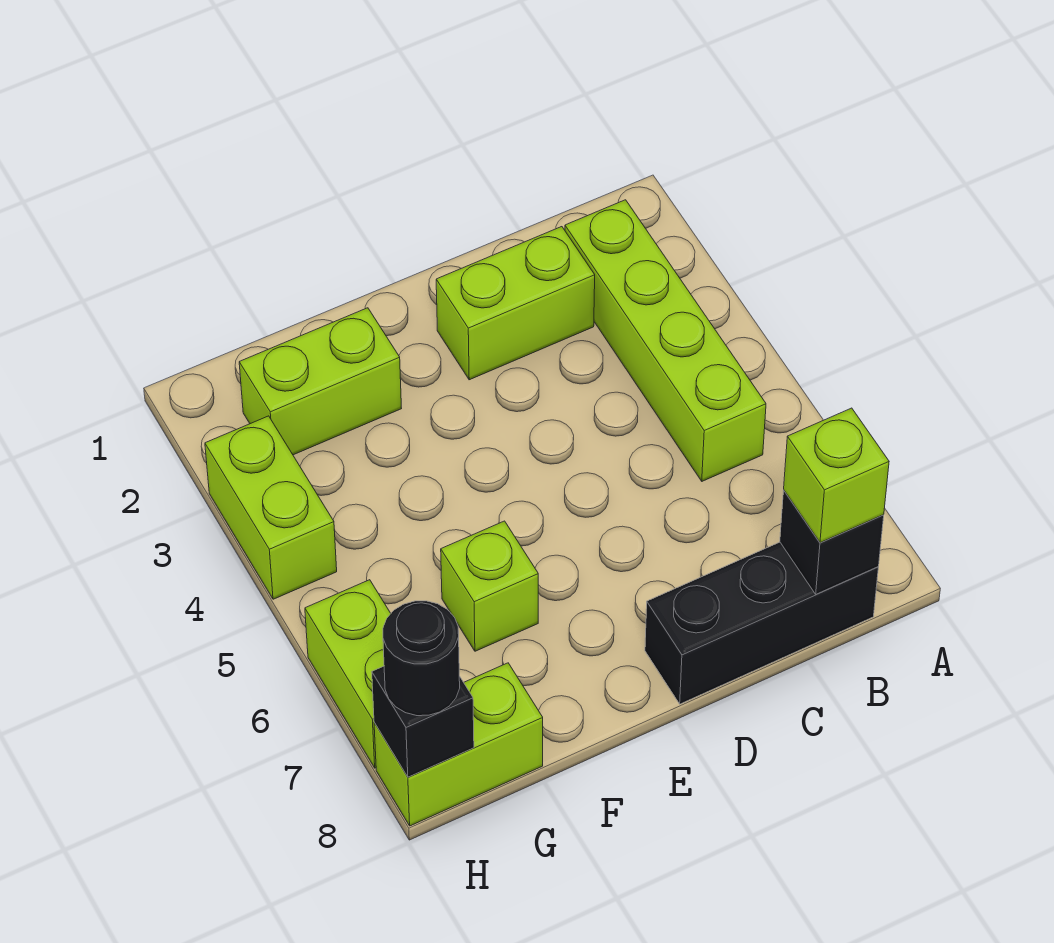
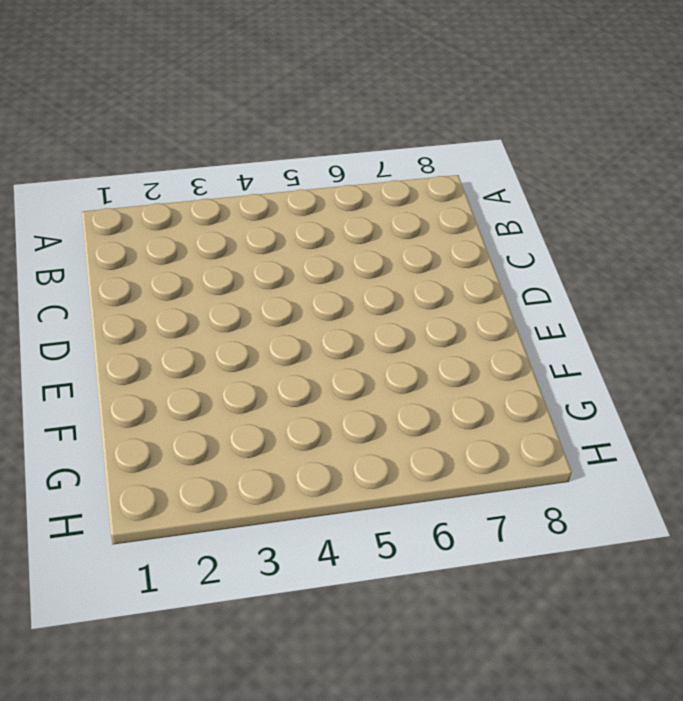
none -> lime brick B2:B5 level 1
none -> black brick B8:D8 level 1
none -> lime brick C2:D2 level 1

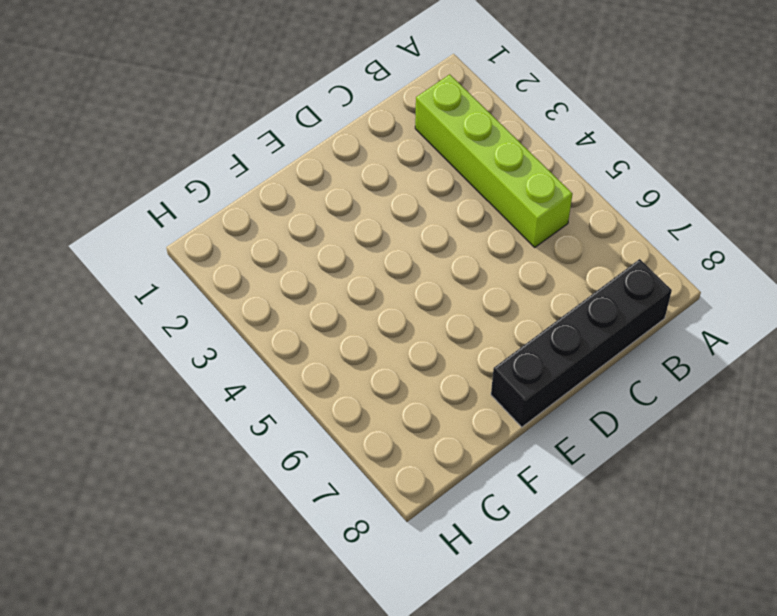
black brick B8:E8 level 1 -> black brick B8:D8 level 1
none -> lime brick C2:D2 level 1
none -> lime brick F2:G2 level 1
none -> lime brick F6 level 1

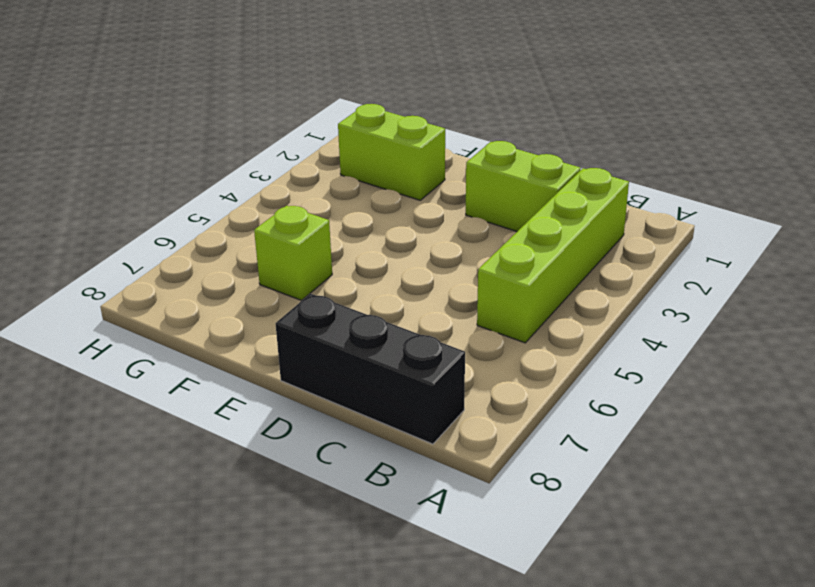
none -> lime brick G8:H8 level 1
none -> lime brick H3:H4 level 1
none -> lime brick H6:H7 level 1

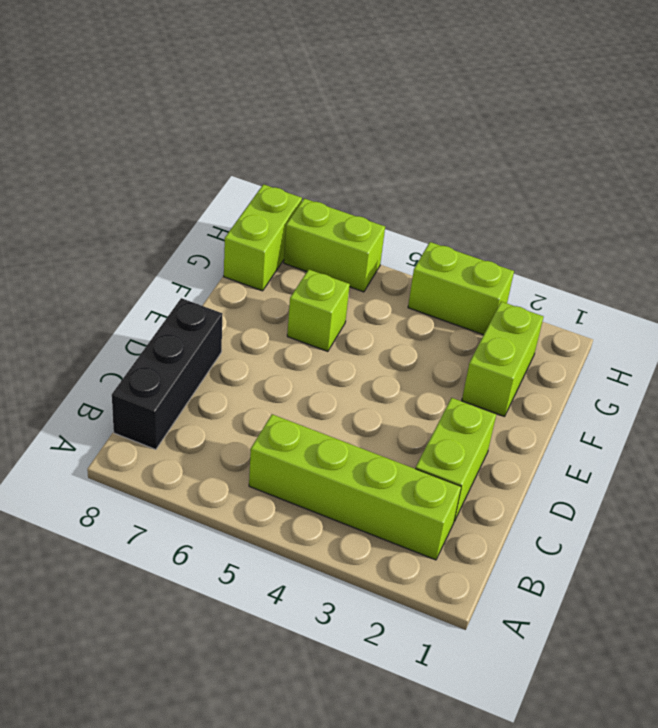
none -> black brick B8 level 2
none -> black brick H8 level 2
none -> lime brick B8 level 3

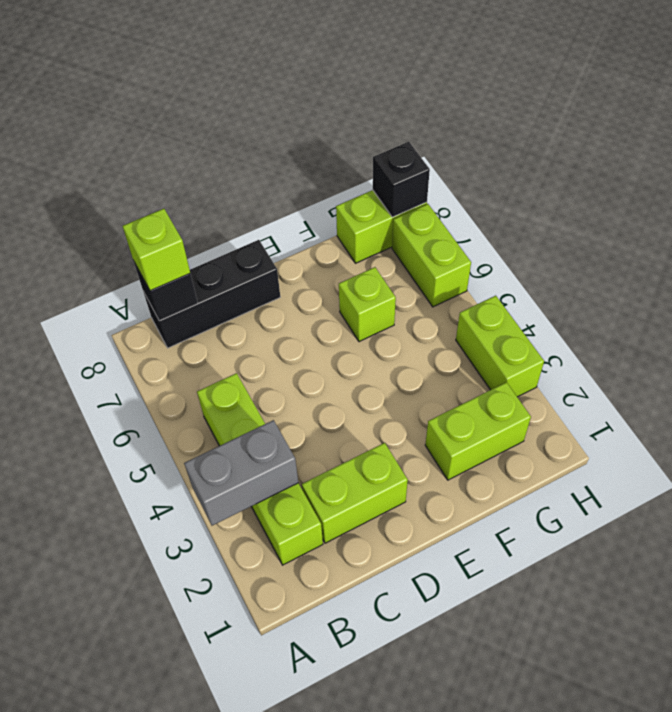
grey brick A3:B3 level 2 -> none
none -> black round brick H8 level 3

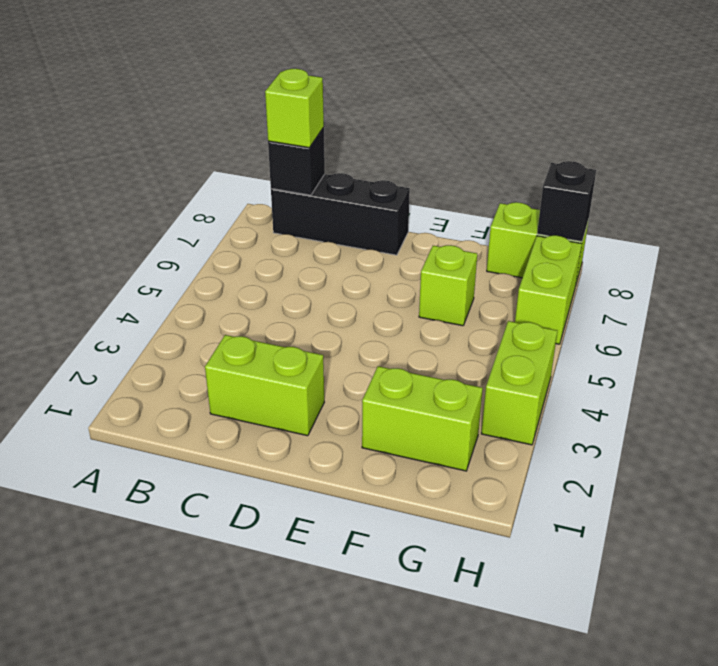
none -> lime brick B2:B5 level 1
none -> black round brick H8 level 3

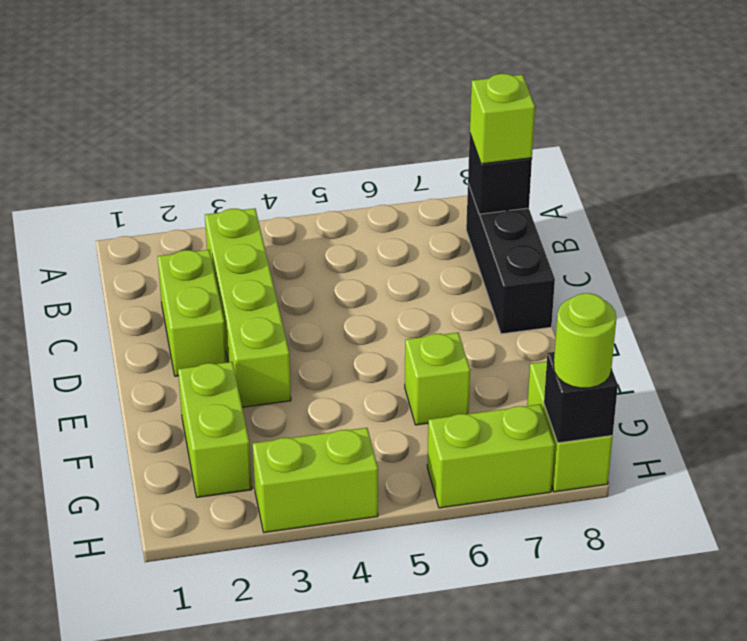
lime brick B3:E3 level 1 -> lime brick B2:B5 level 1
lime round brick H8 level 3 -> black round brick H8 level 3

